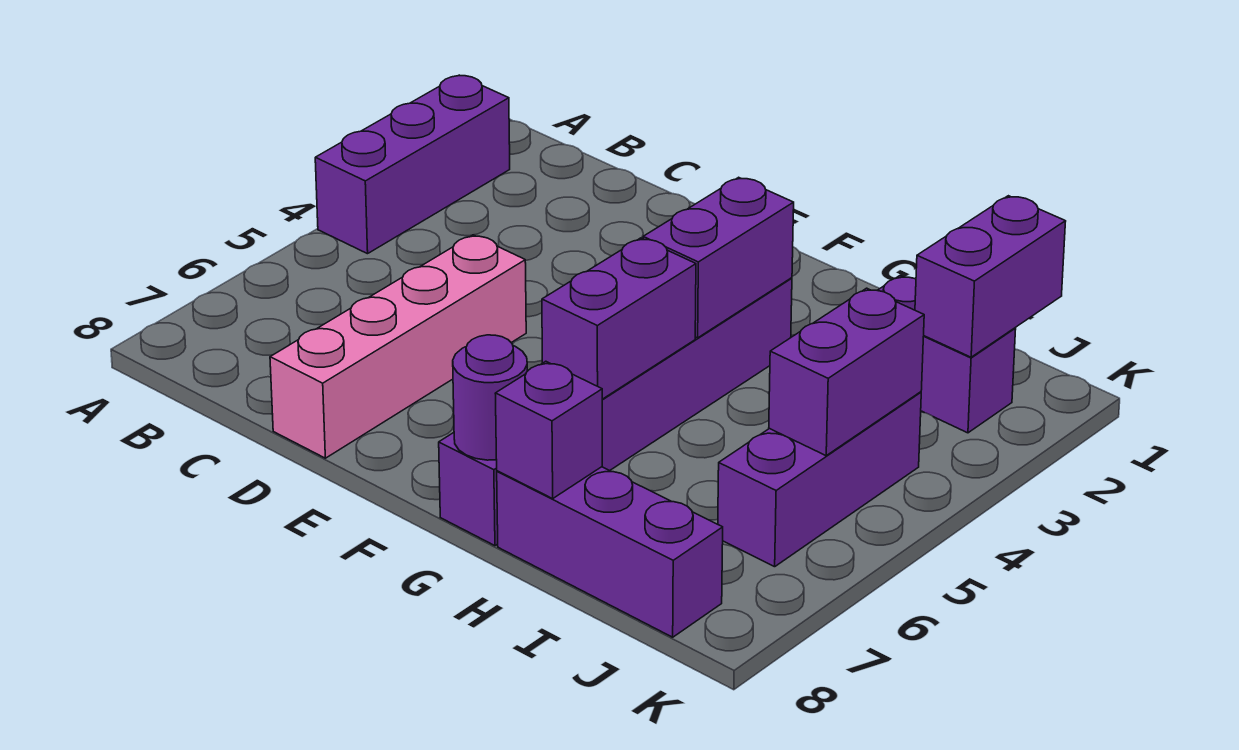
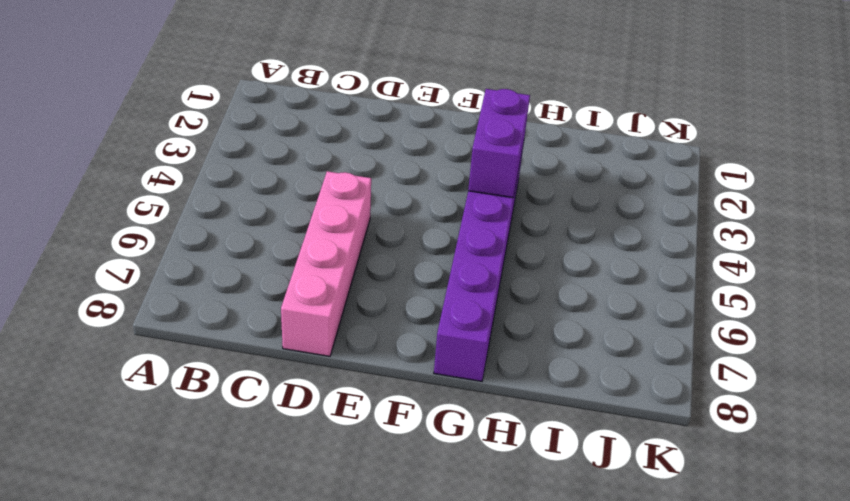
none -> purple brick A2:A4 level 1
none -> purple brick H8:J8 level 1
none -> purple brick I2:J2 level 1

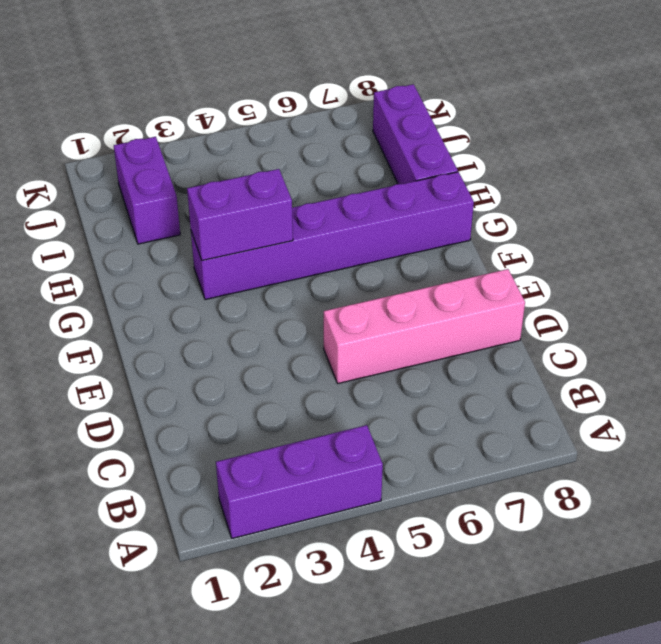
none -> purple brick J4:J6 level 1
none -> purple brick G5:G6 level 2
none -> purple round brick G8 level 2

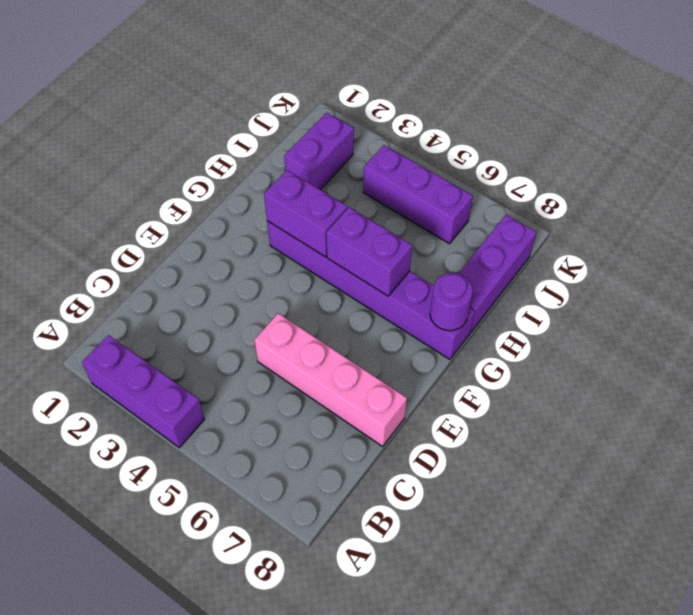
none -> purple brick H8 level 2
none -> purple brick J1:J2 level 2
none -> purple brick J4:J5 level 2

